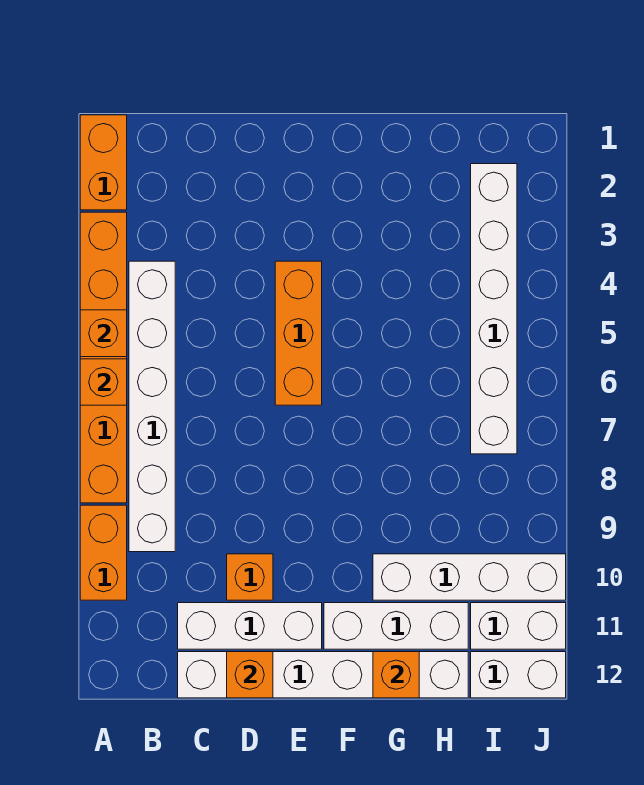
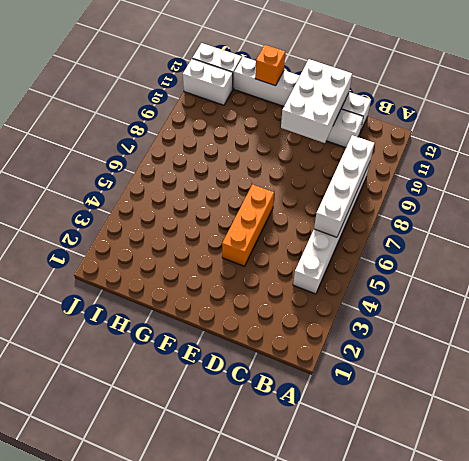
white brick B6:B9 level 2 -> white brick G10:J10 level 1
white brick D10:E12 level 2 -> orange brick D12 level 2
none -> orange brick A1:A2 level 1
none -> orange brick A3:A8 level 1
none -> orange brick A9:A10 level 1

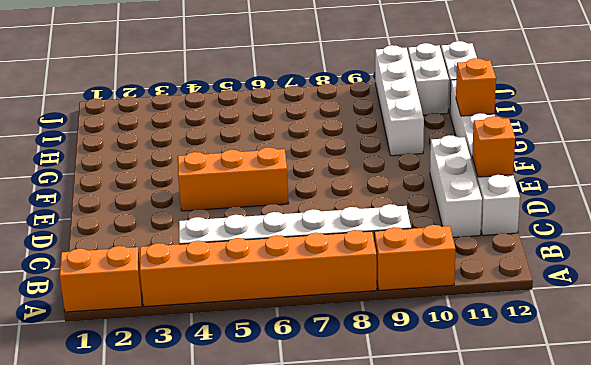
none -> orange brick D10 level 1
none -> white brick F11:H11 level 1
none -> white brick I2:I7 level 1

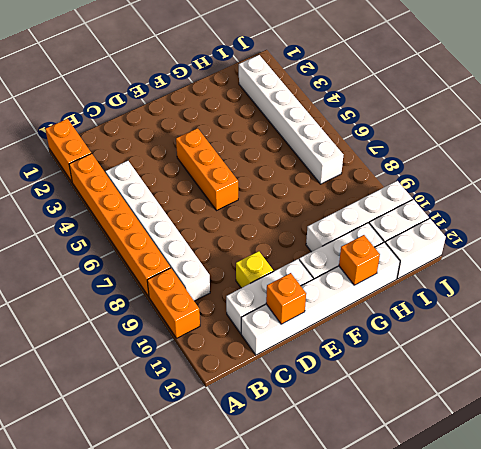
yellow brick D10 level 1 -> orange brick D10 level 1
none -> orange brick A5 level 2
none -> orange brick A6 level 2

